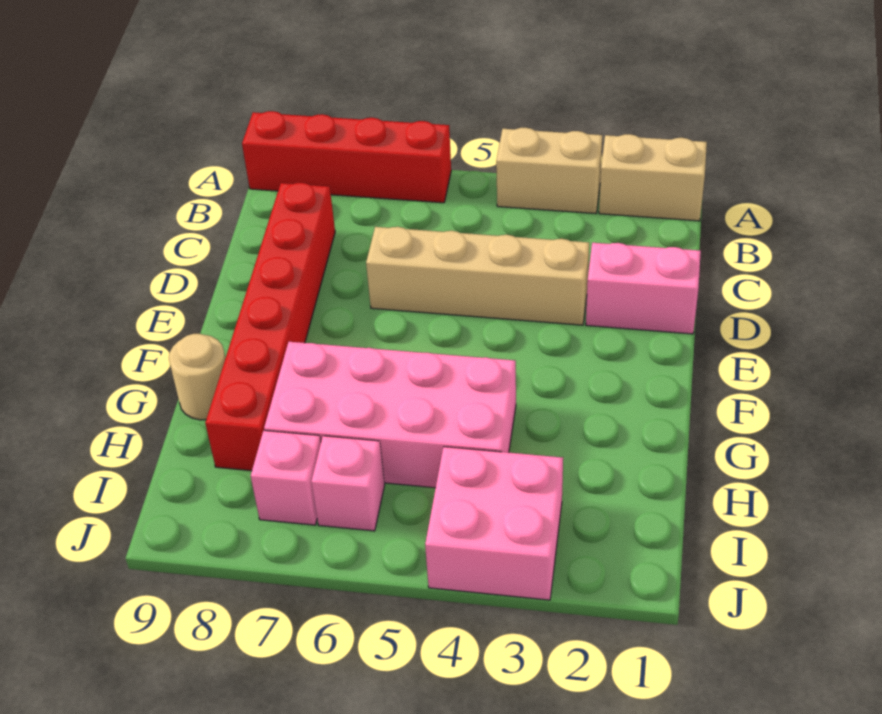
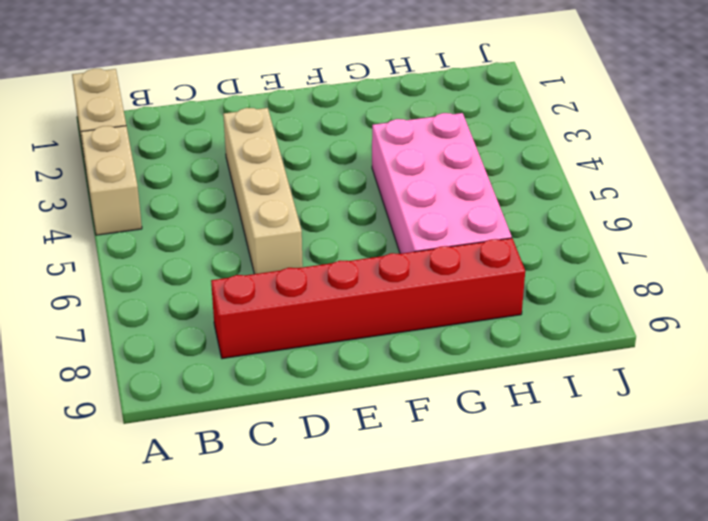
none -> red brick A6:A9 level 1
none -> pink brick D1:D2 level 1

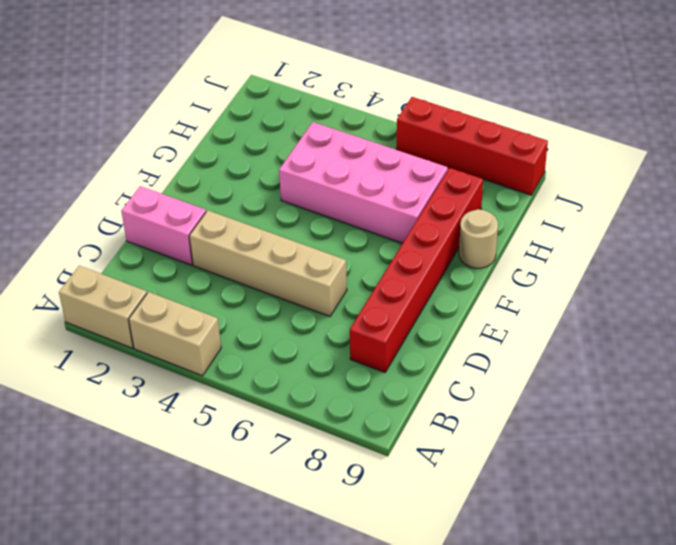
red brick J6:J9 level 1 -> red brick A6:A9 level 1
none -> pink brick I3:J4 level 1
none -> pink brick I6 level 1

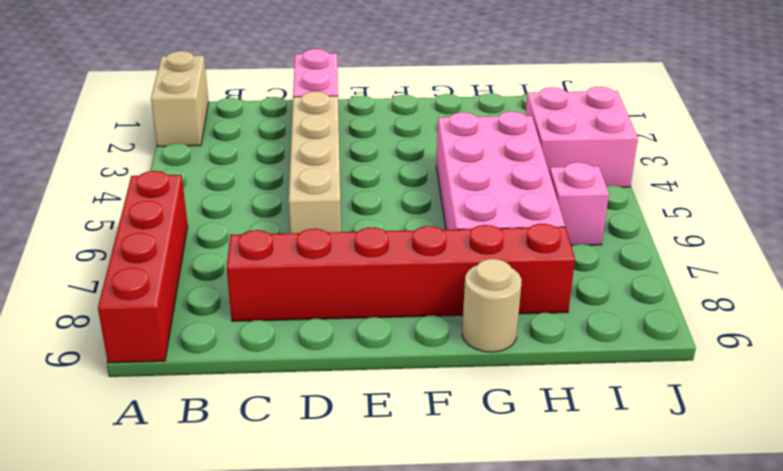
none -> tan brick A3:A4 level 1
none -> pink brick I7 level 1

